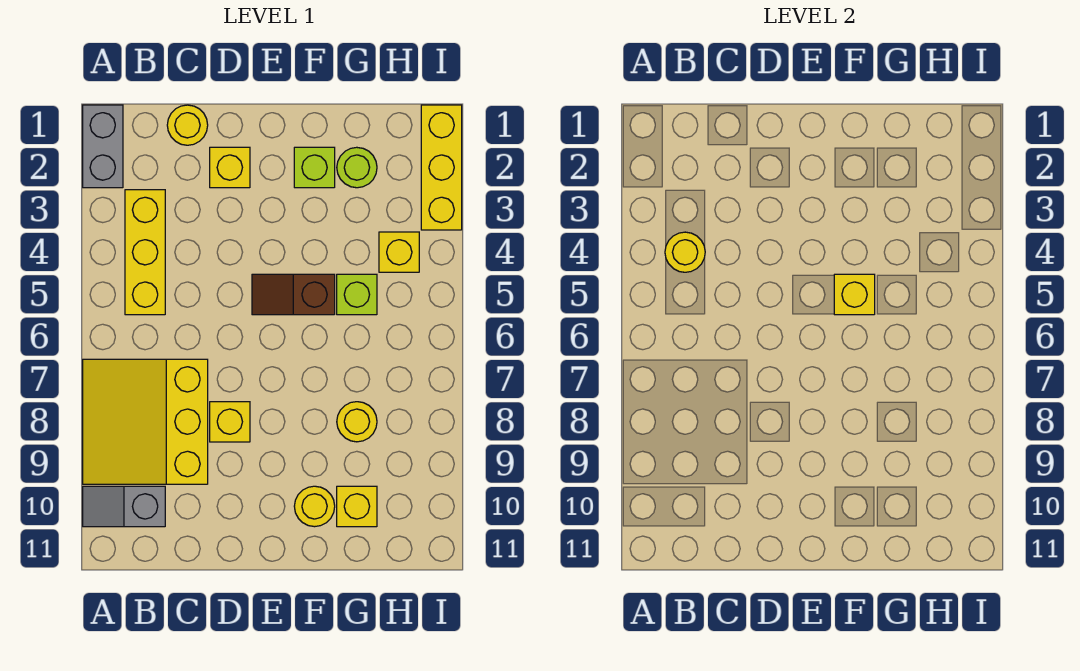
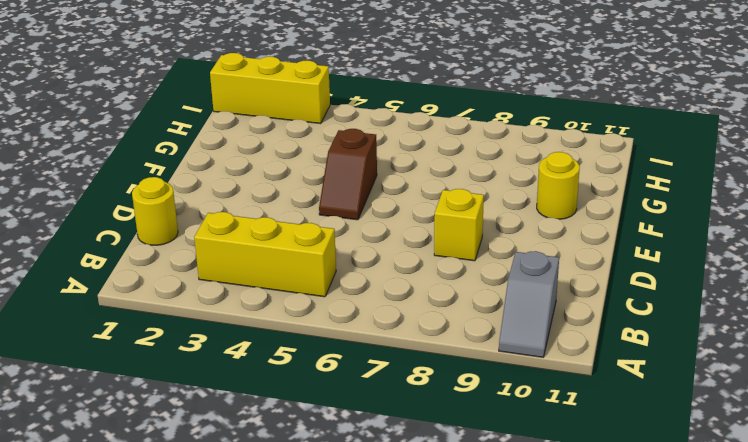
none -> grey brick A1:A2 level 1
none -> yellow slope A7:C9 level 1 top C
none -> yellow brick D2 level 1

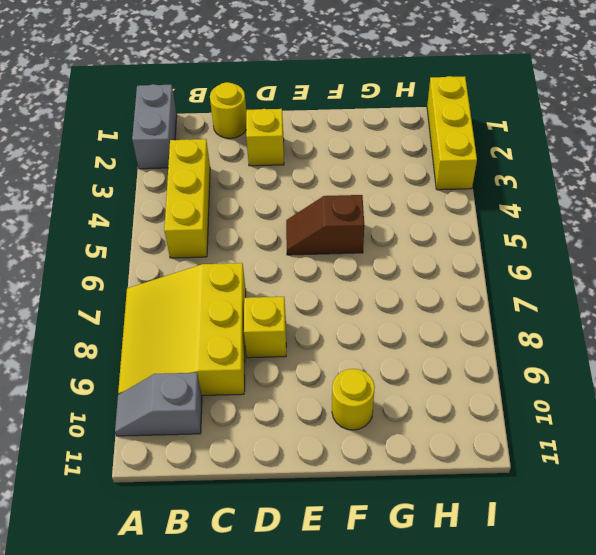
none -> lime brick F2 level 1
none -> lime round brick G2 level 1
none -> lime brick G5 level 1

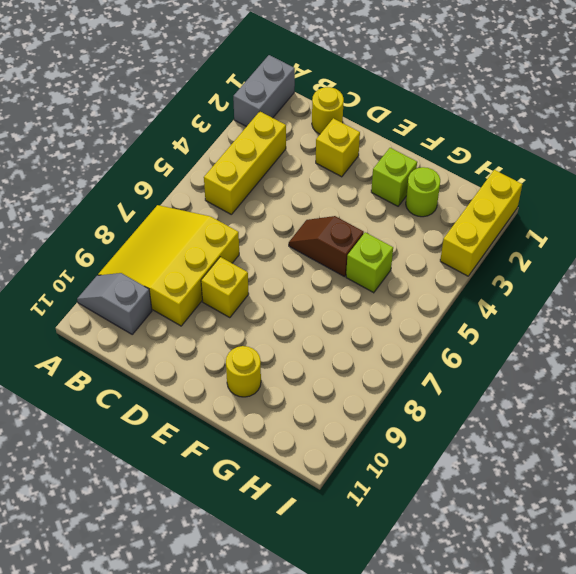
none -> yellow round brick G8 level 1
none -> yellow brick G10 level 1
none -> yellow brick H4 level 1

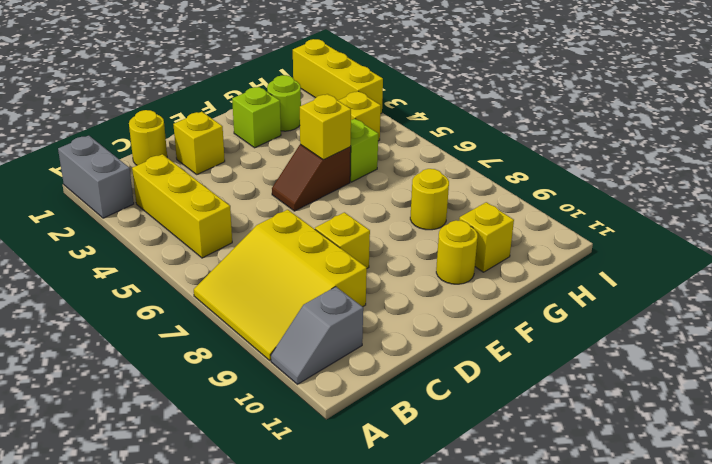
none -> yellow round brick B4 level 2

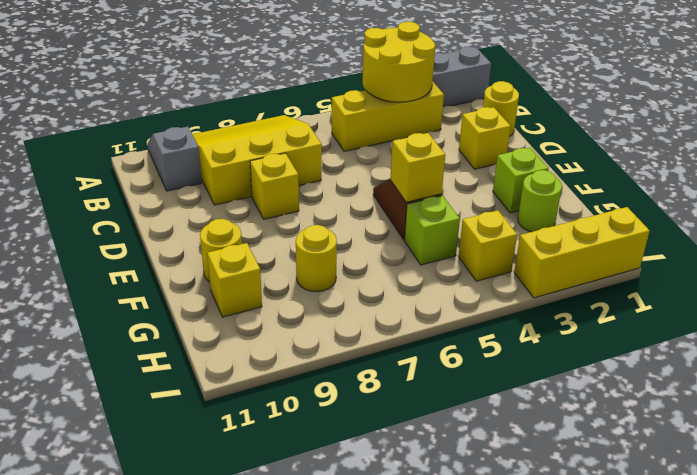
yellow round brick A3:B4 level 2 -> yellow round brick B4 level 2

